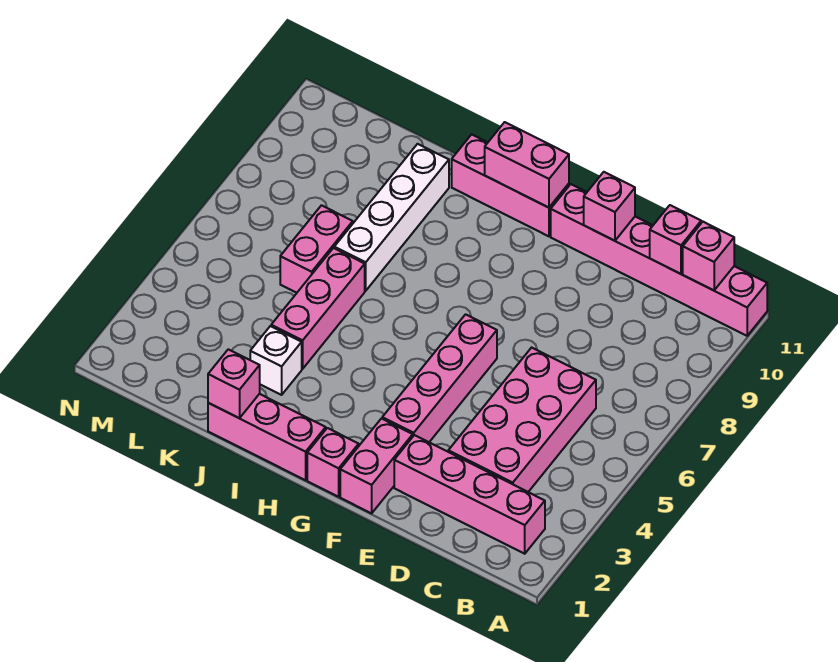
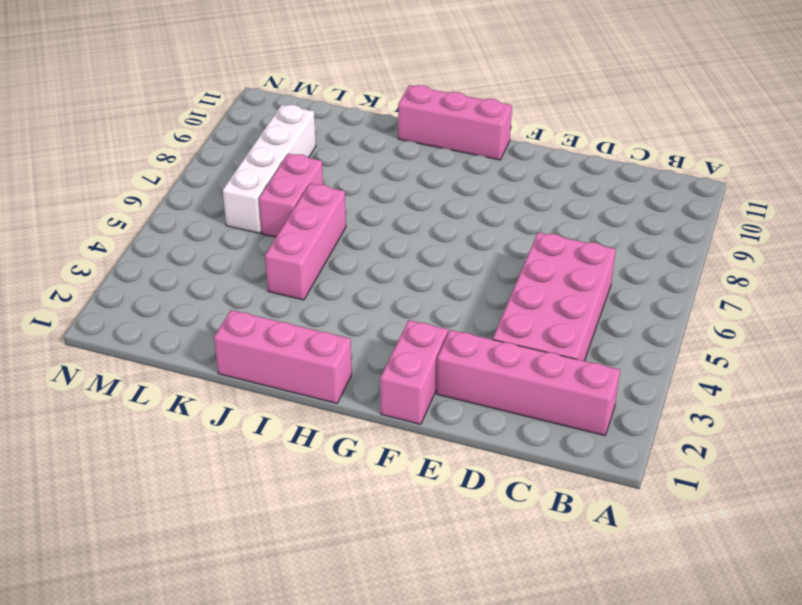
white brick L6:L9 level 1 -> white brick J7:J10 level 1
none -> pink brick A11:F11 level 1
none -> pink brick F3:F6 level 1
none -> pink brick G1 level 1

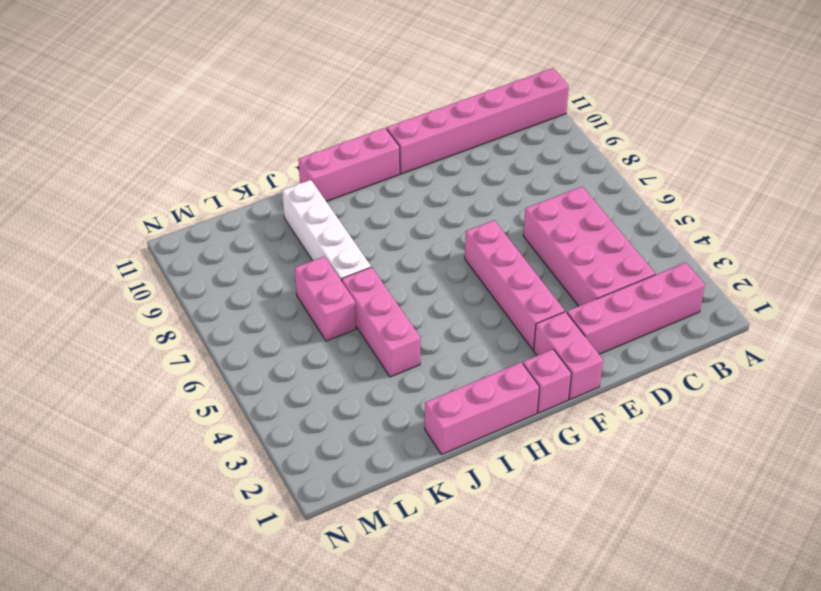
none -> white brick J3 level 1
none -> pink brick B11 level 2
none -> pink brick C11 level 2

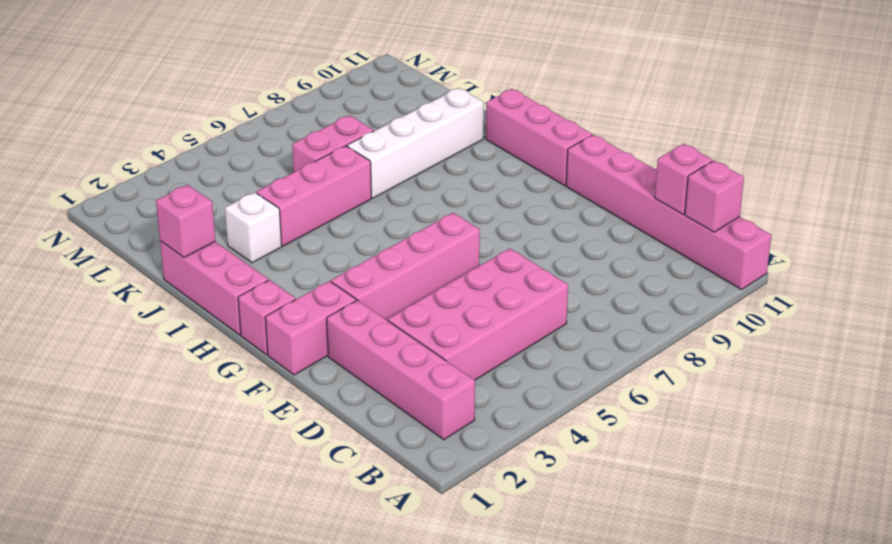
none -> pink brick E11 level 2
none -> pink brick G11:H11 level 2

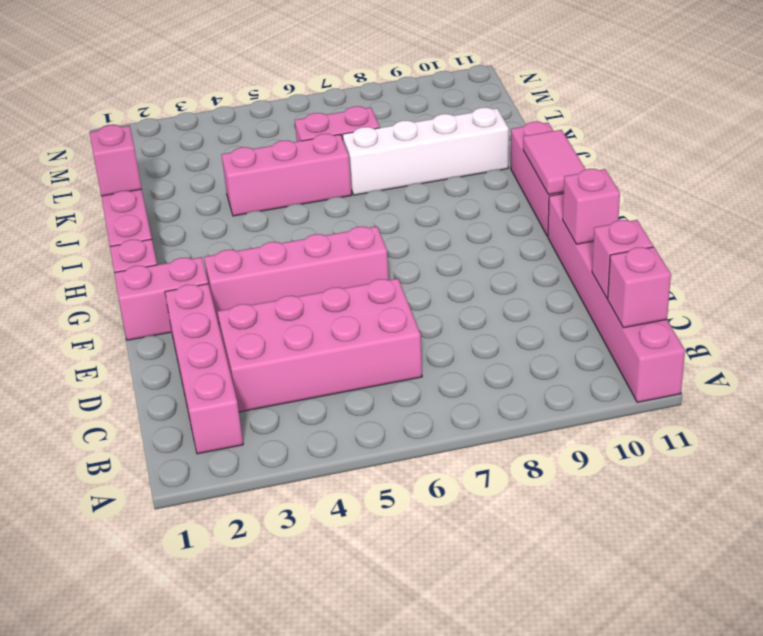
pink tile G11:H11 level 2 -> pink brick G11:H11 level 2
none -> white brick J3 level 1

